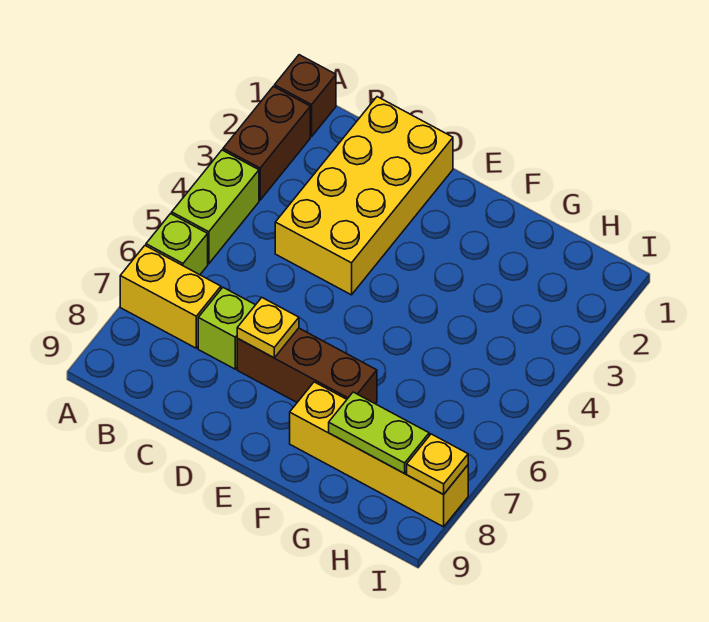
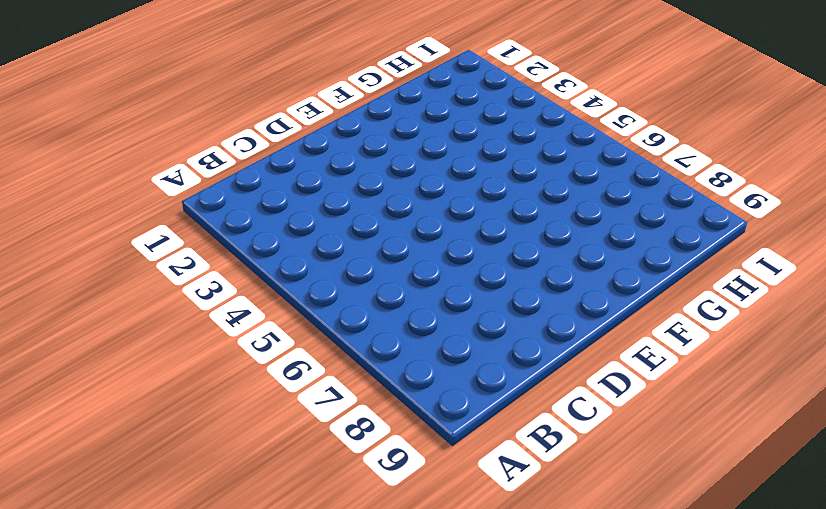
none -> brown brick A1 level 1
none -> brown brick A2:A3 level 1
none -> lime brick A4:A5 level 1

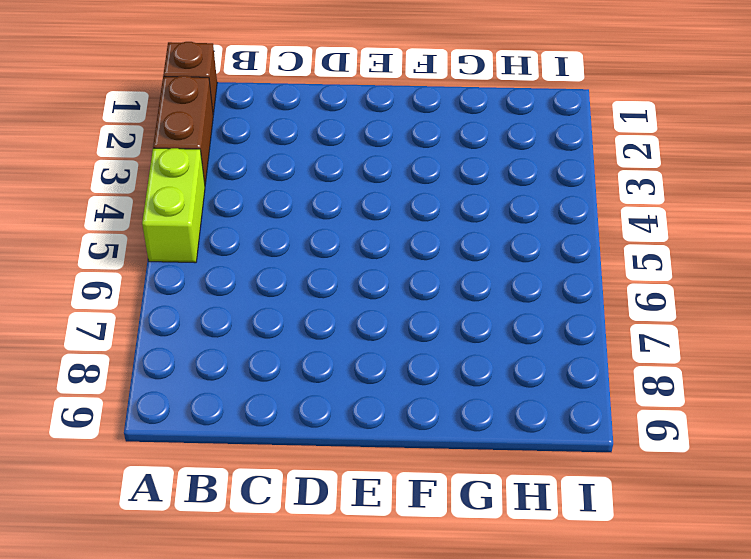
none -> lime brick A6 level 1
none -> yellow brick A7:B7 level 1
none -> yellow brick C1:D4 level 1

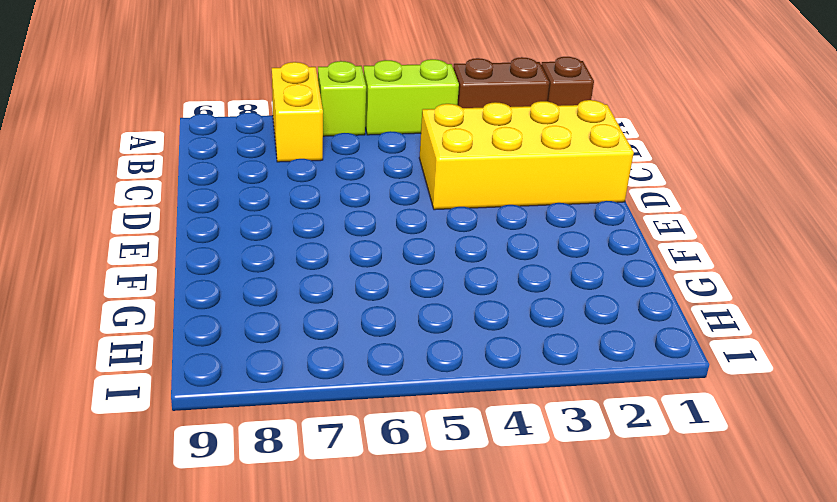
none -> lime brick C7 level 1
none -> brown brick D7:F7 level 1
none -> yellow brick F8:I8 level 1

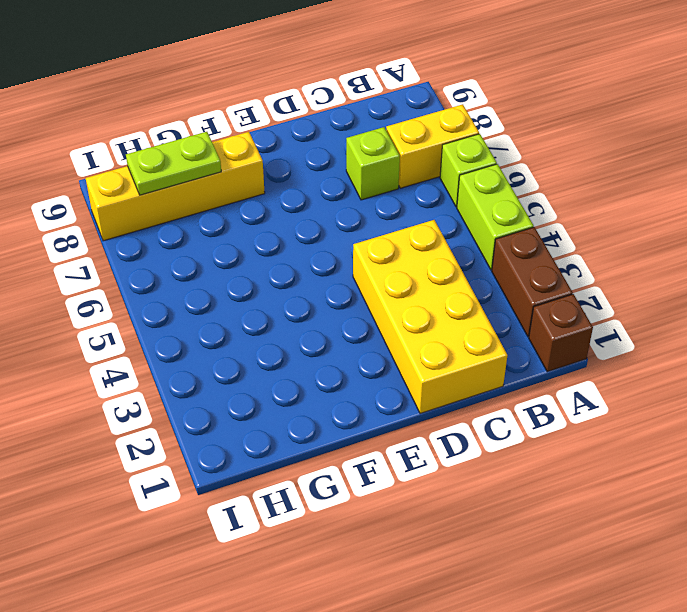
none -> brown brick D7:F7 level 1
none -> yellow plate D7 level 2
none -> yellow plate I8 level 2

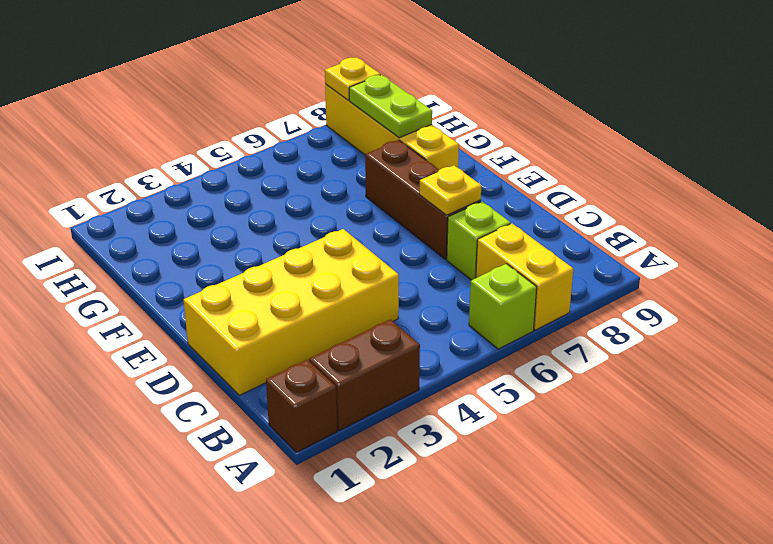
none -> lime brick A4:A5 level 1

